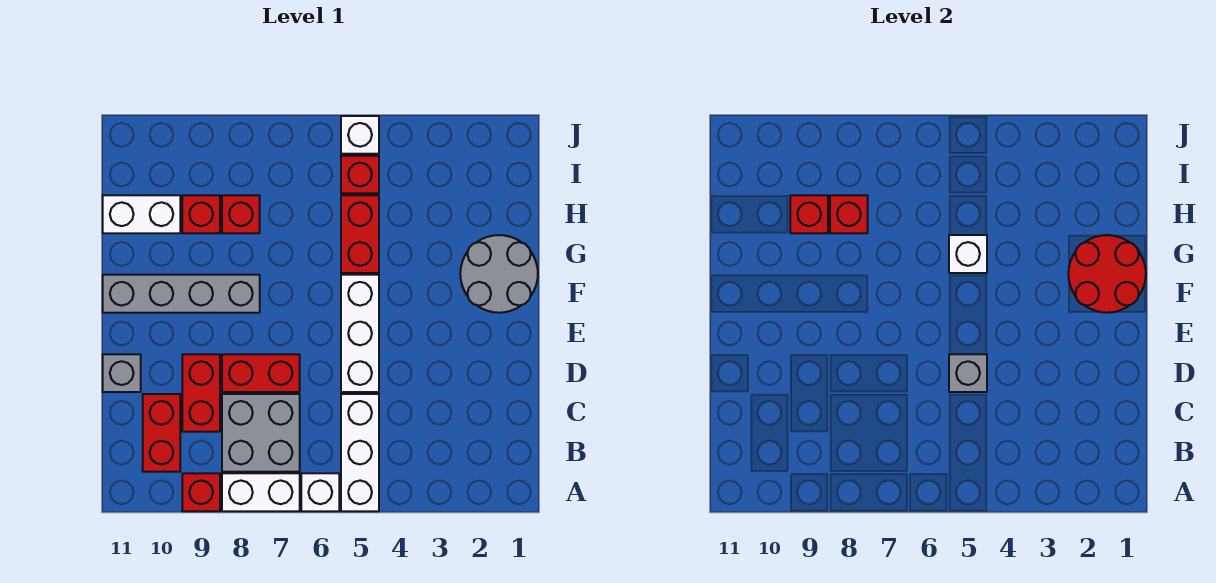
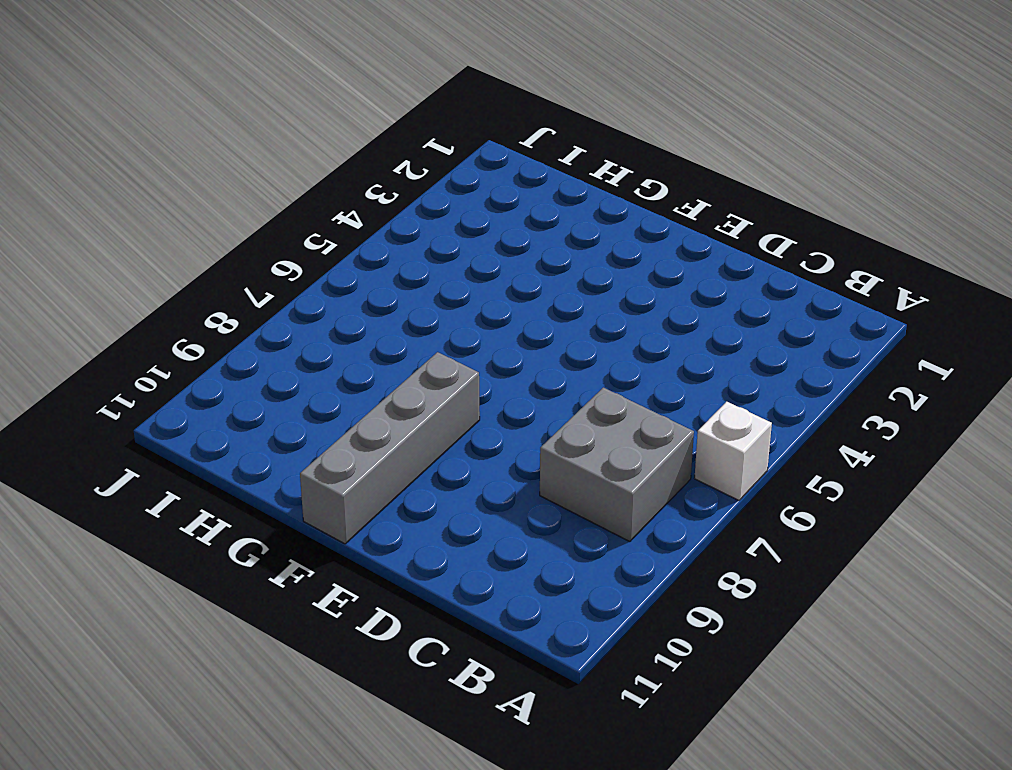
none -> white brick A5:C5 level 1
none -> white brick A7:A8 level 1
none -> red brick A9 level 1

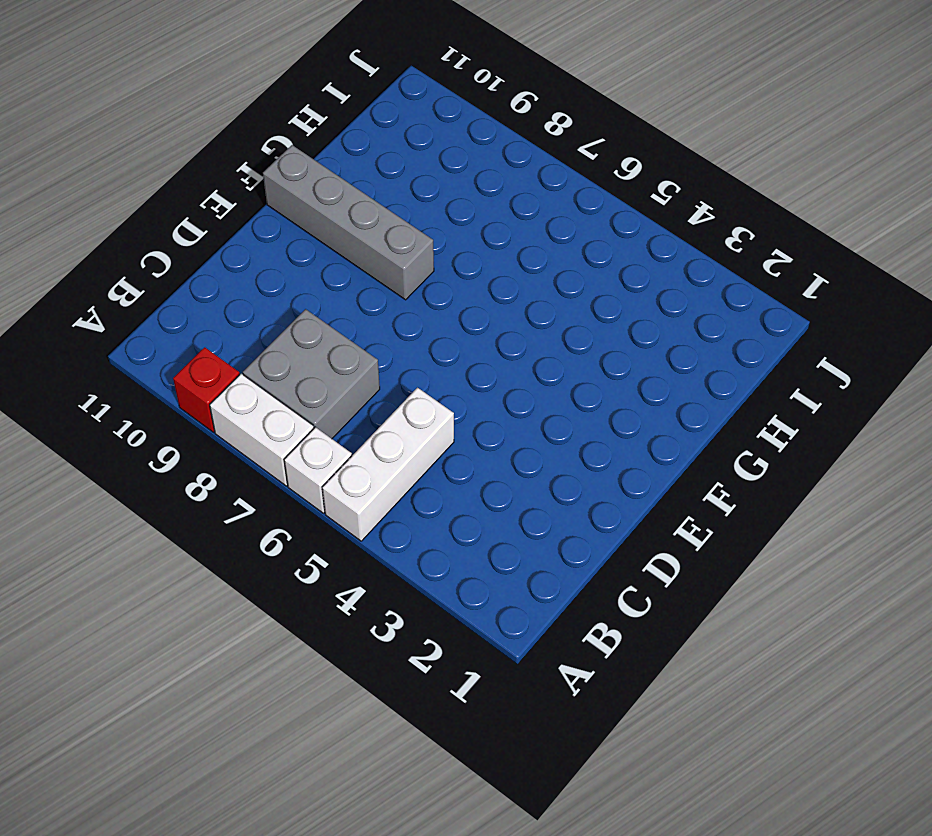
none -> red brick B10:C10 level 1
none -> red brick C9:D9 level 1
none -> white brick D5:F5 level 1

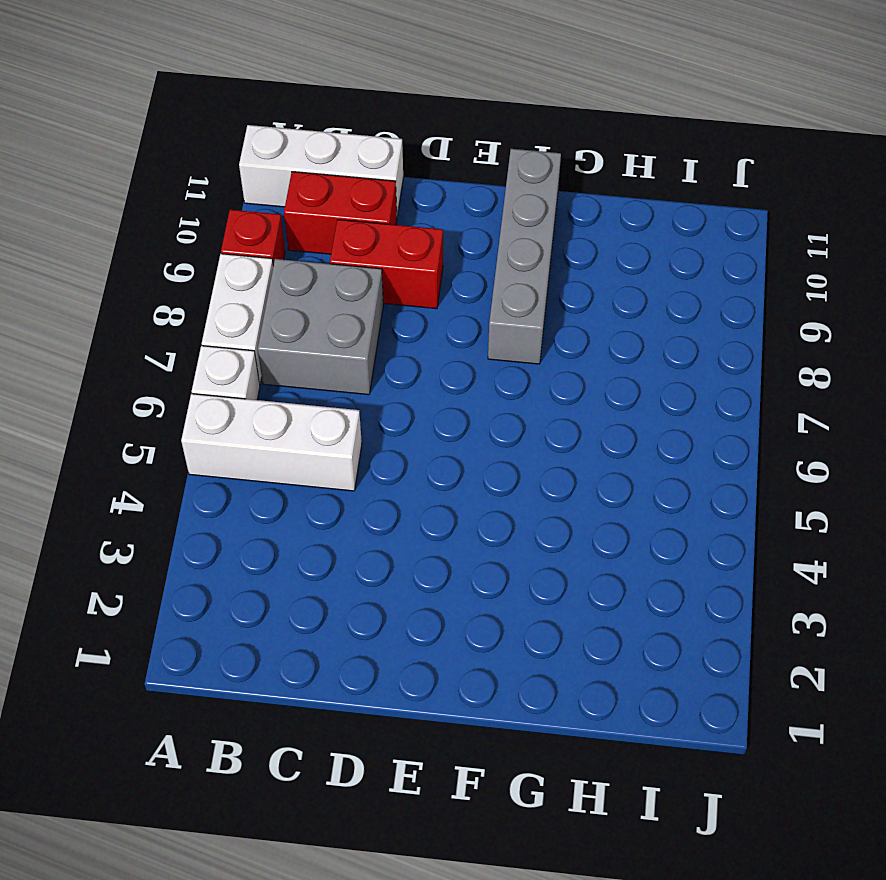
white brick A11:C11 level 1 -> white brick D5:F5 level 1
none -> red brick D7:D8 level 1
none -> grey brick D11 level 1
none -> grey round brick F1:G2 level 1

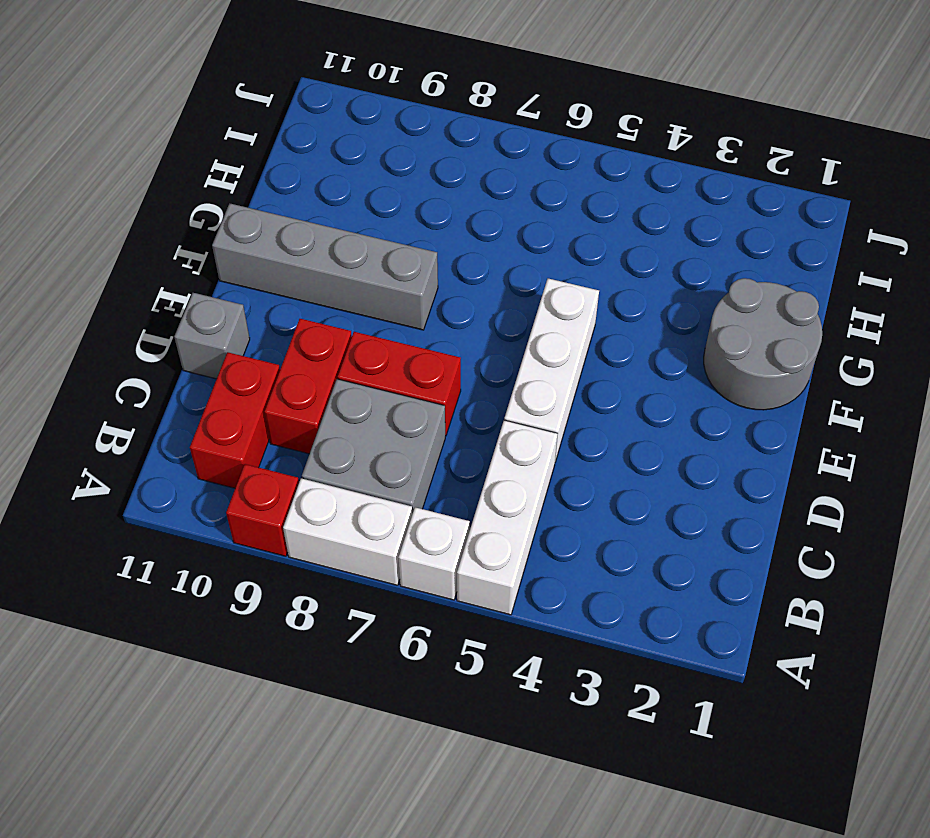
none -> red brick G5:H5 level 1
none -> red brick H8 level 1
none -> red brick H9 level 1

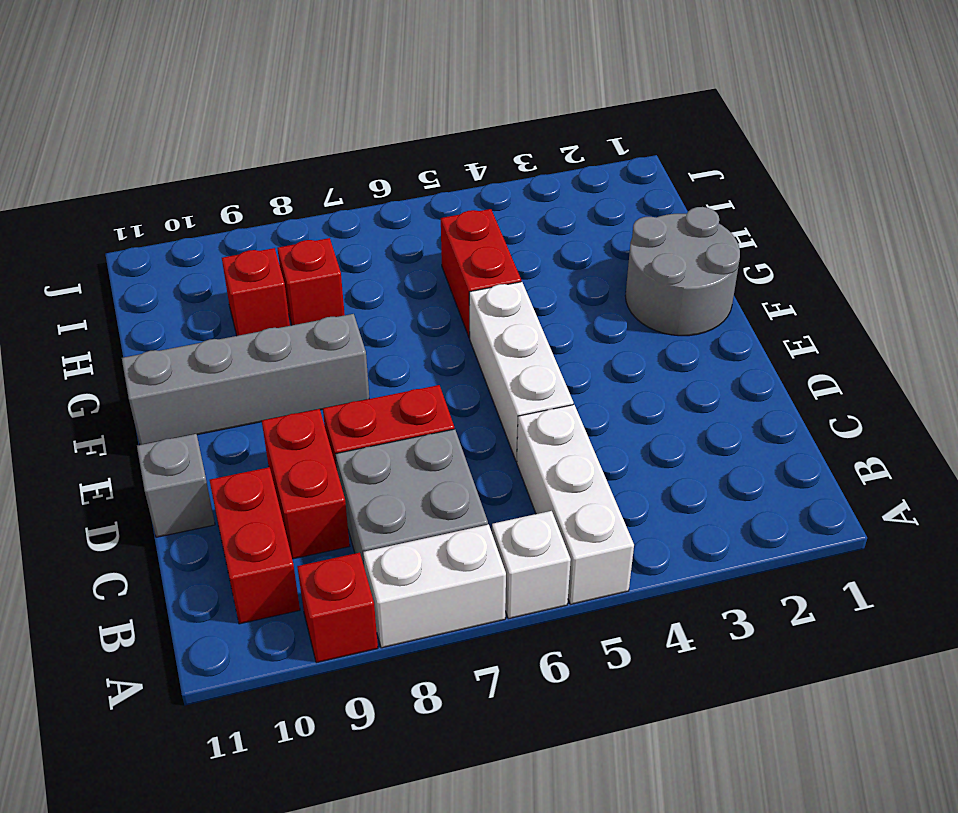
none -> white brick H10:H11 level 1
none -> red brick I5 level 1
none -> white brick J5 level 1

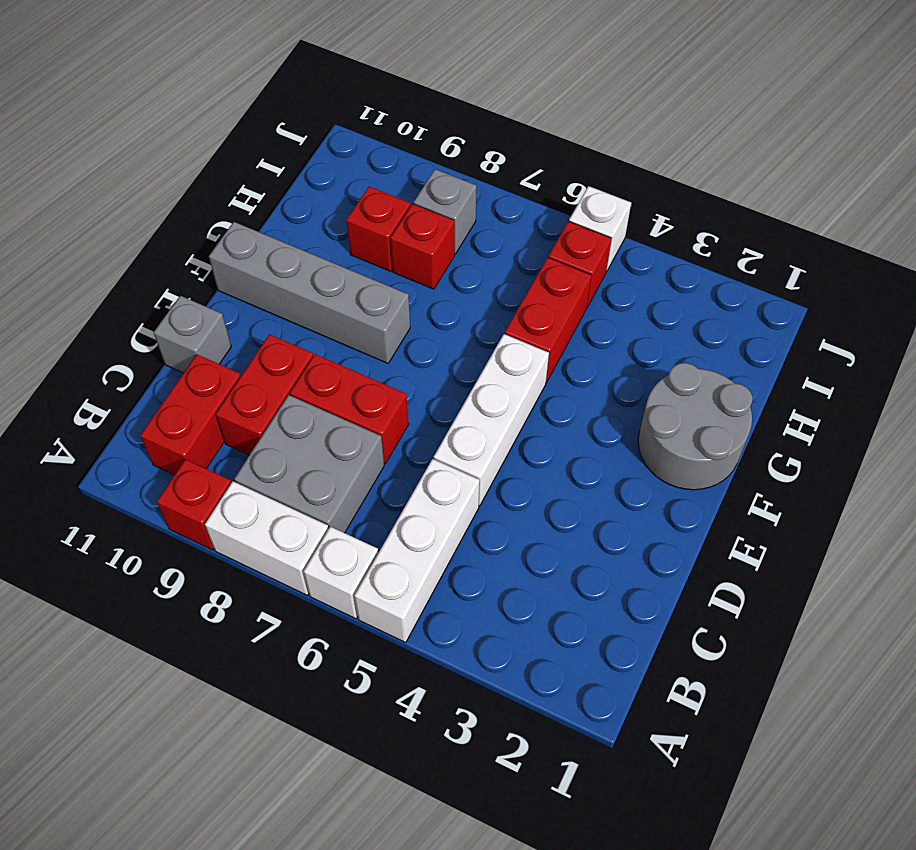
grey brick I8 level 1 -> grey brick D5 level 2
none -> white brick H10:H11 level 1
none -> red round brick F1:G2 level 2
none -> white brick G5 level 2

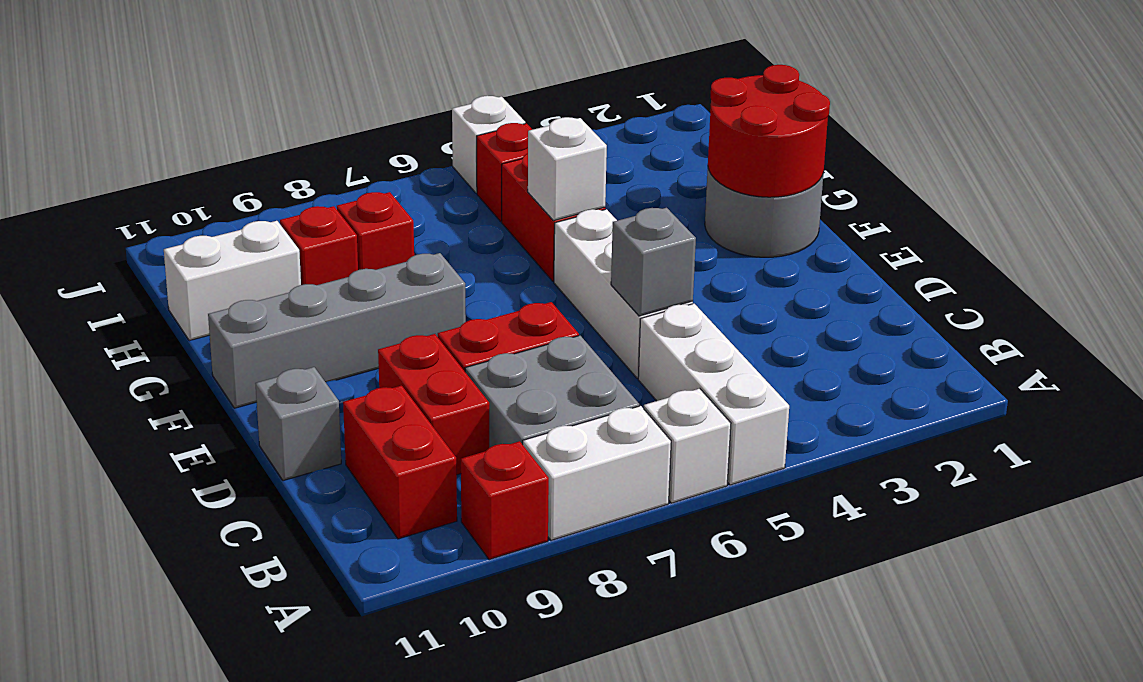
none -> red brick H8 level 2
none -> red brick H9 level 2

